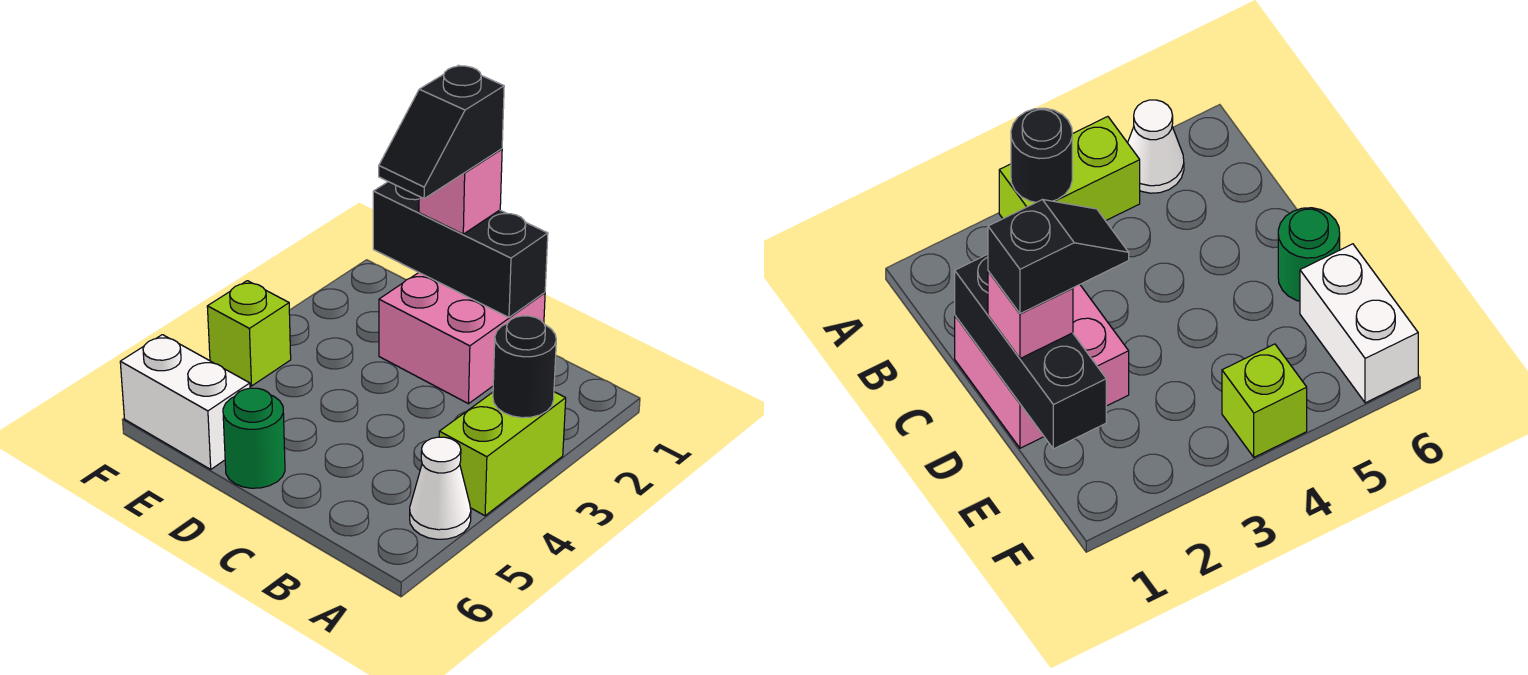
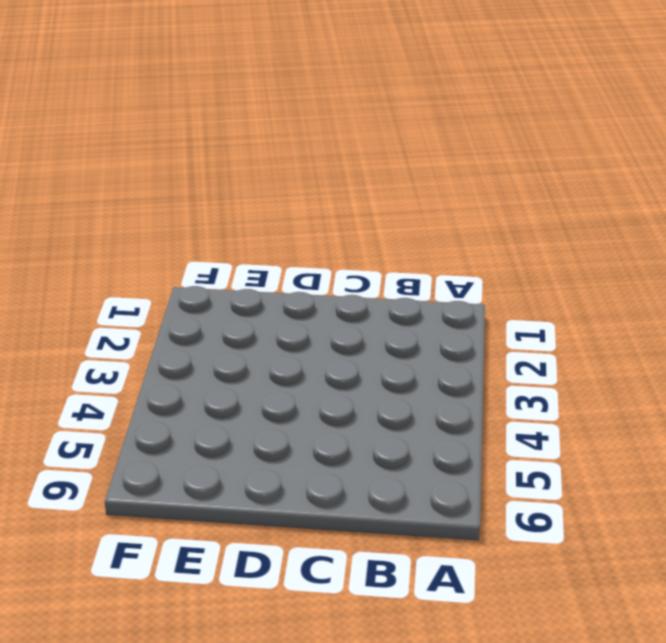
none -> lime brick A3:A4 level 1
none -> white cone A5 level 1

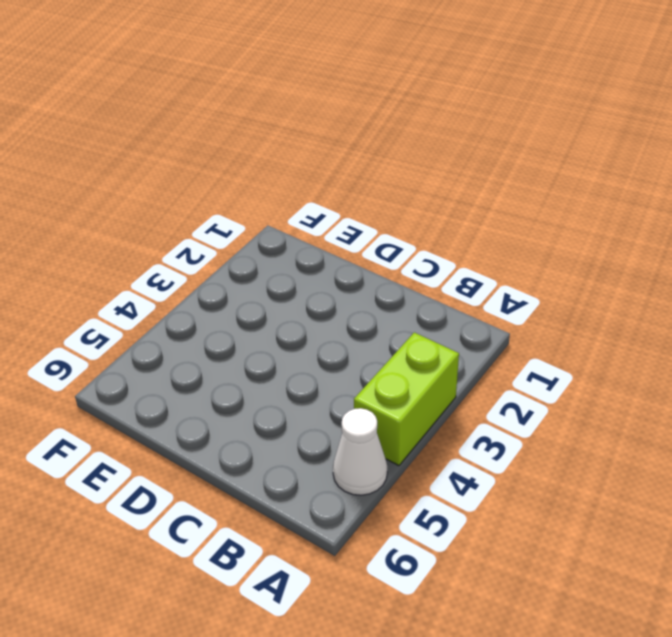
none -> pink brick C1:D2 level 1
none -> green round brick D6 level 1

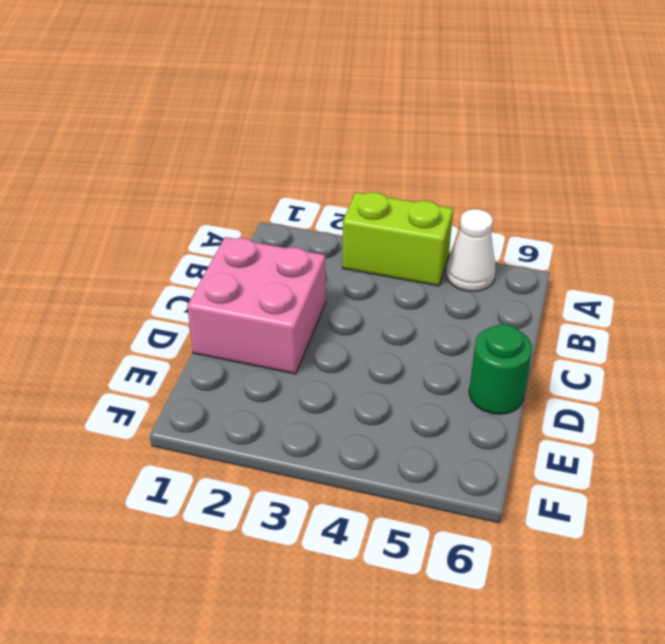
none -> white brick E6:F6 level 1
none -> lime brick F4 level 1

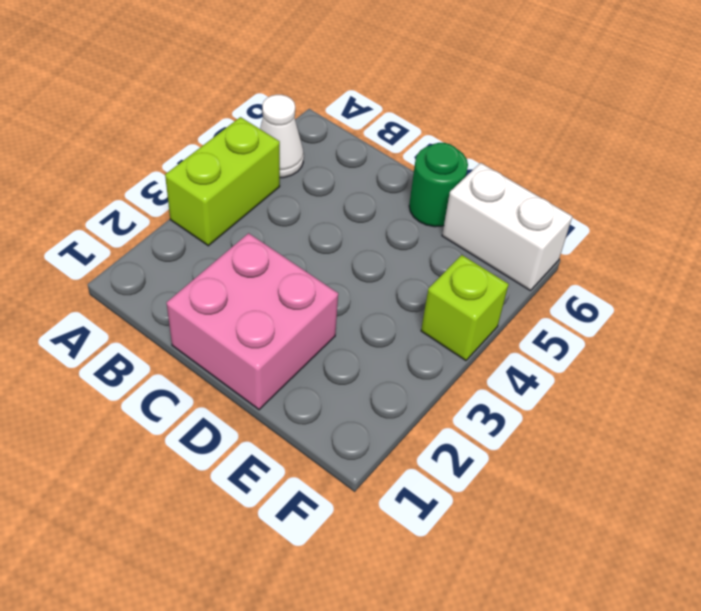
none -> black round brick A3 level 2
none -> black brick C1:E1 level 2

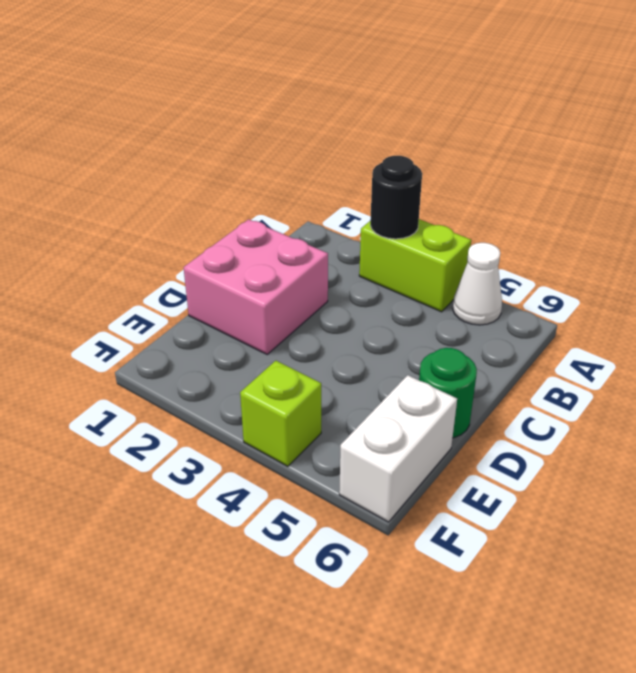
none -> black brick C1:E1 level 2
none -> pink brick D1 level 3

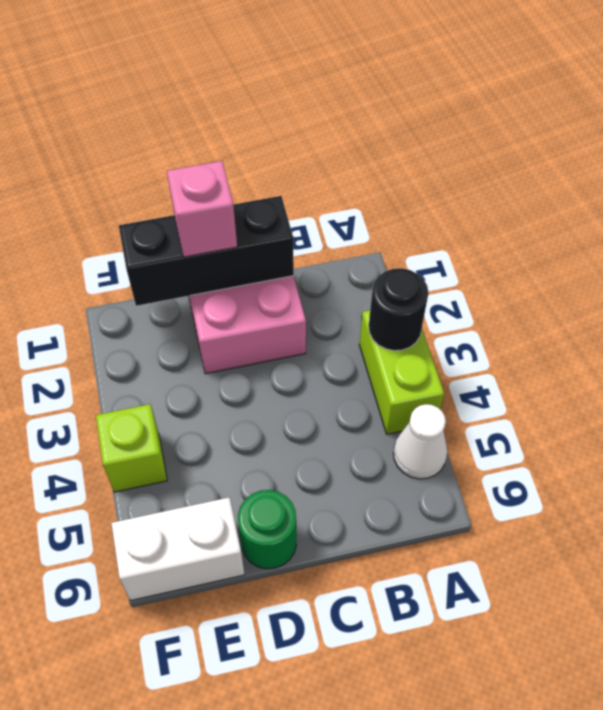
none -> black slope D1:D2 level 4 top 1

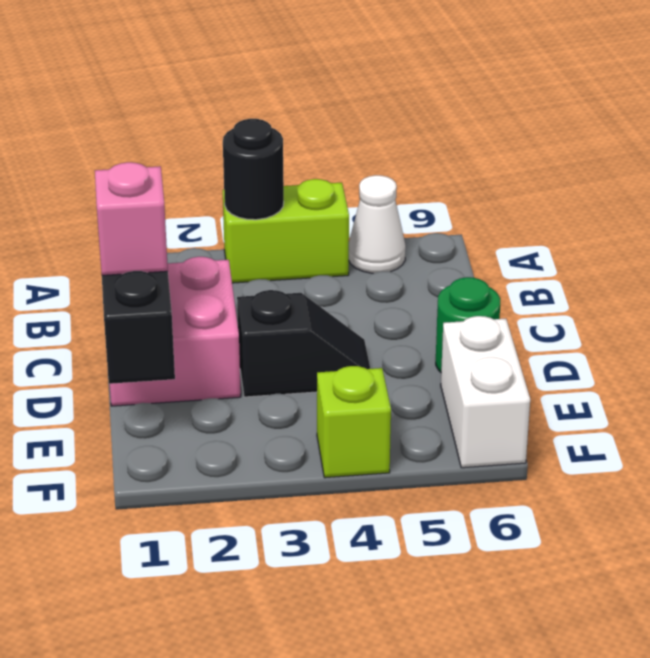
black slope D3:D4 level 1 top 3 -> black slope D1:D2 level 4 top 1

